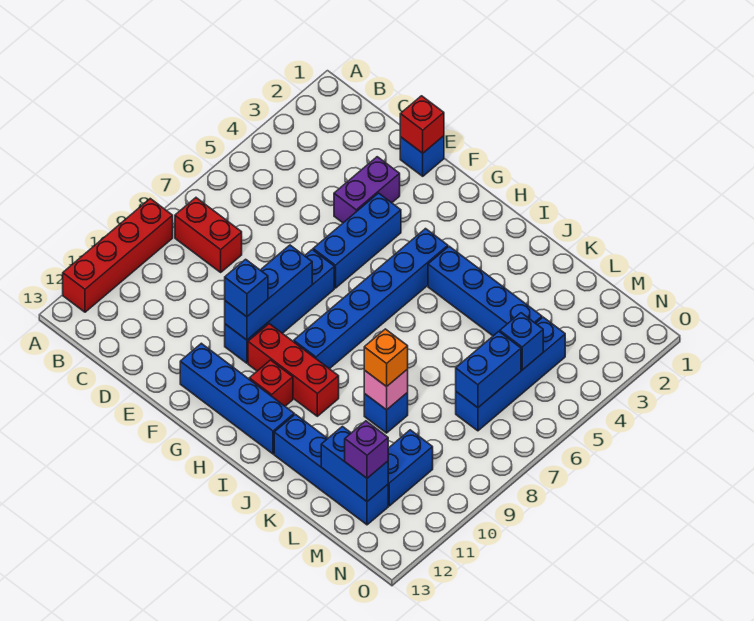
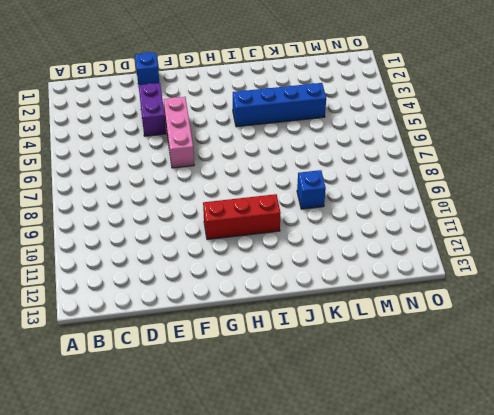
pink brick F4:F6 level 1 -> blue brick F4:F6 level 1
none -> red brick A9:A12 level 1
none -> red brick B8:C8 level 1
none -> blue brick F7:F10 level 1

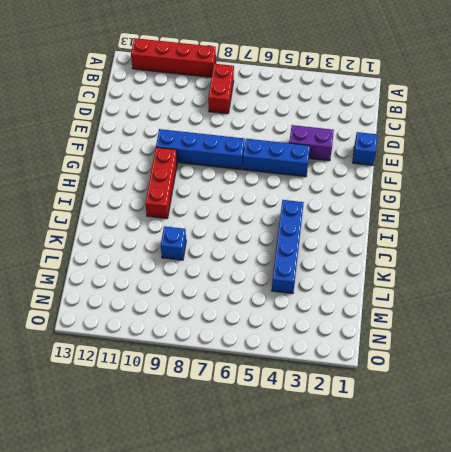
none -> blue brick F12:I12 level 1
none -> blue brick H4:H9 level 1
none -> red brick H11 level 1

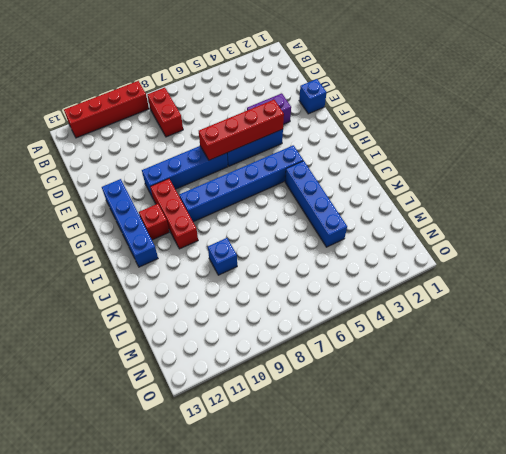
red brick F4:F7 level 2 -> none
none -> blue brick J12:M12 level 1
none -> blue brick M4:M7 level 1
none -> blue brick M10:M11 level 1

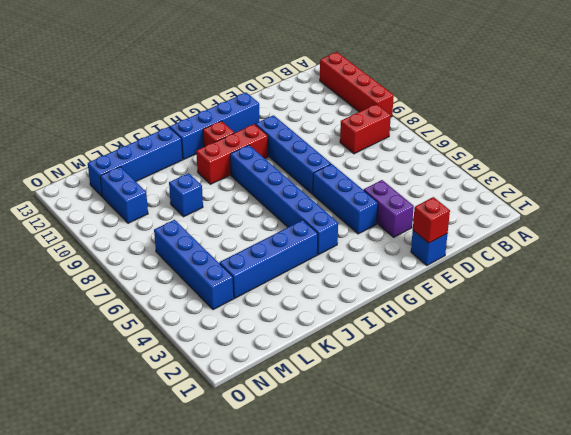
none -> blue brick F8:F10 level 2
none -> pink brick K9 level 2
none -> blue brick L12:M12 level 2

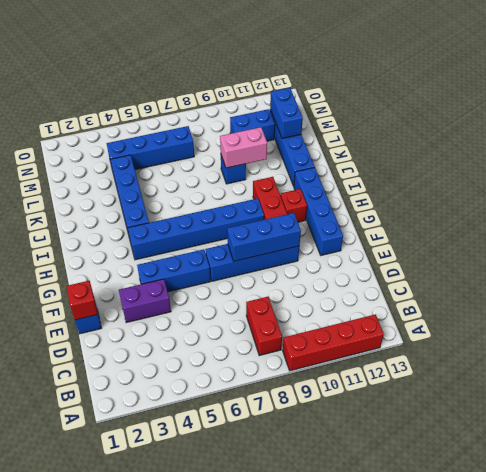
pink brick K9:K10 level 2 -> pink brick K9 level 2
none -> blue brick M5 level 2
none -> blue brick M6:M7 level 2
none -> blue brick F10 level 3

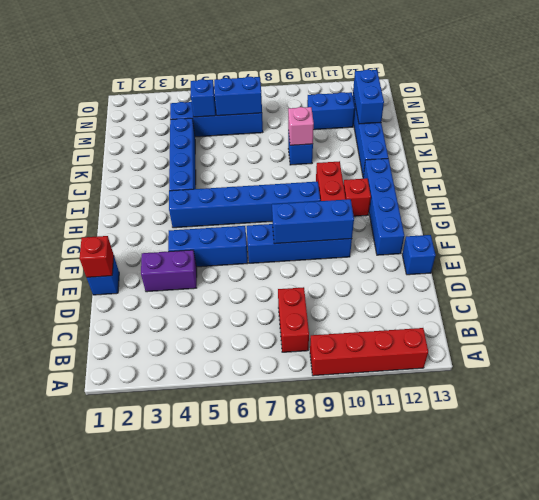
blue brick E13 level 1 -> blue brick F10 level 3
none -> orange brick K9 level 3
none -> purple brick M12 level 3

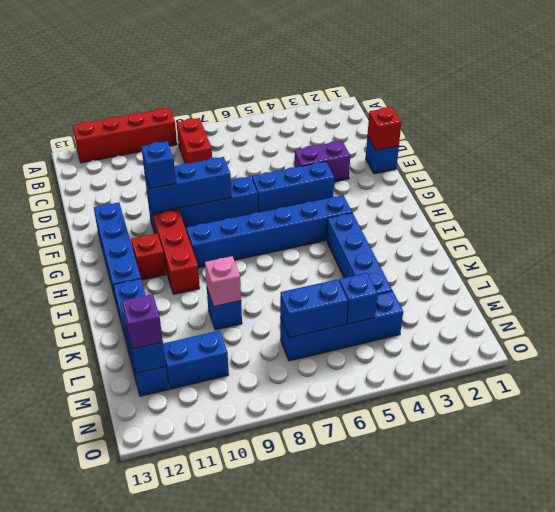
none -> orange brick K9 level 3

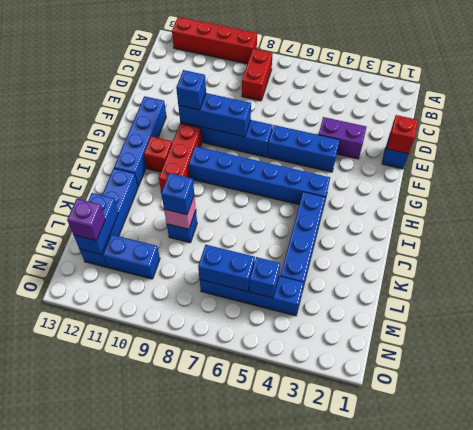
blue brick K9 level 3 -> orange brick K9 level 3

